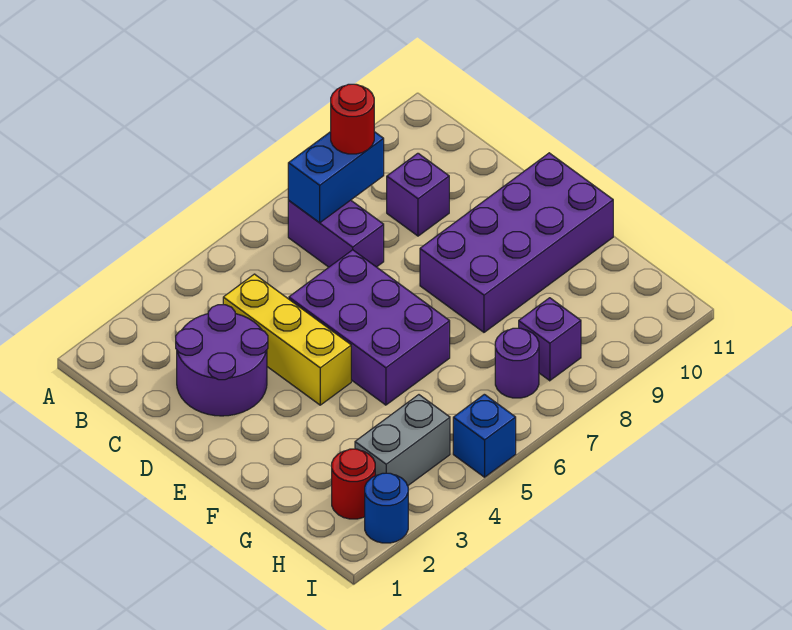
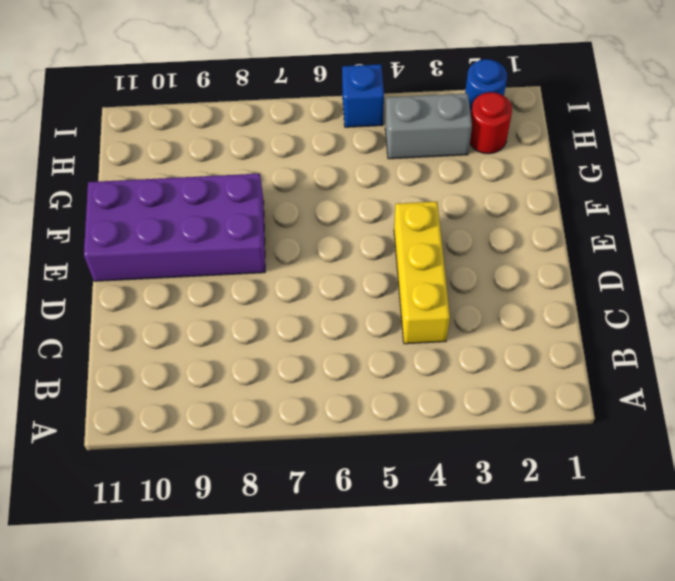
none -> purple brick B7:C7 level 1
none -> purple round brick C2:D3 level 1
none -> purple brick C9 level 1

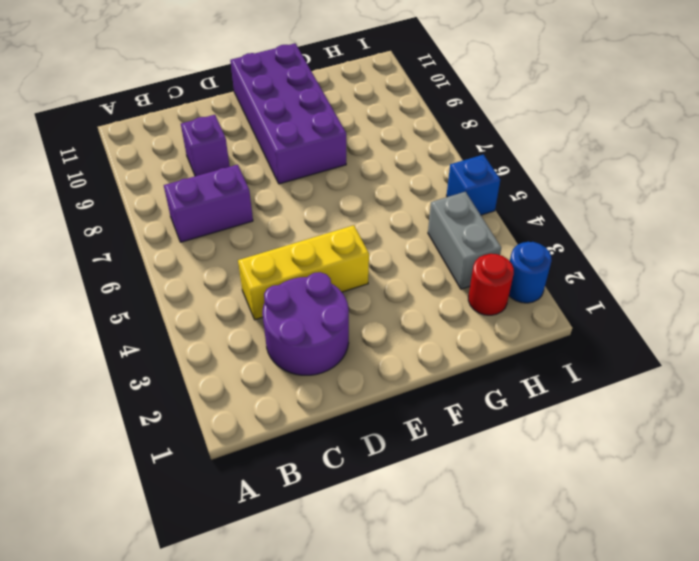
none -> purple brick D5:F6 level 1
none -> purple round brick H7 level 1
none -> purple brick H8 level 1

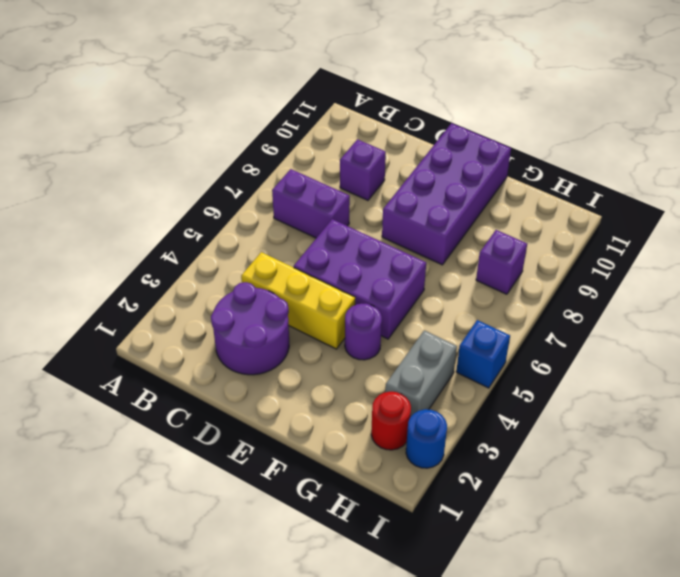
purple round brick F4 level 1 -> purple round brick H7 level 1
none -> blue brick B7:B8 level 2
none -> red round brick B8 level 3

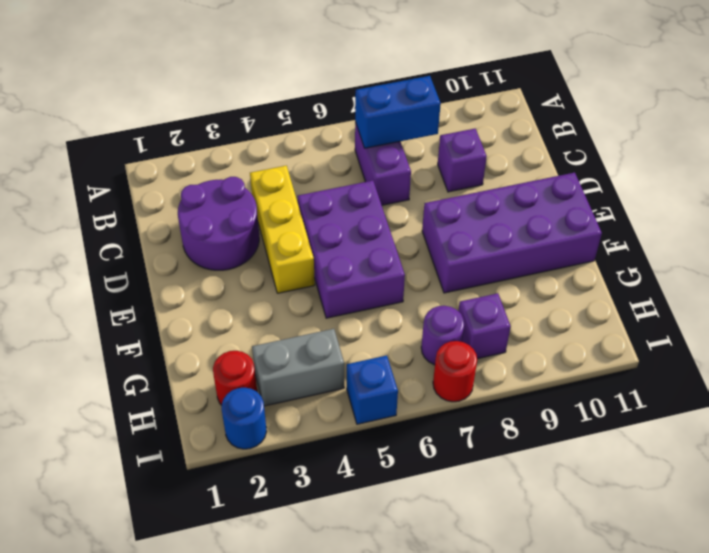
red round brick I7 level 1 -> red round brick B8 level 3

